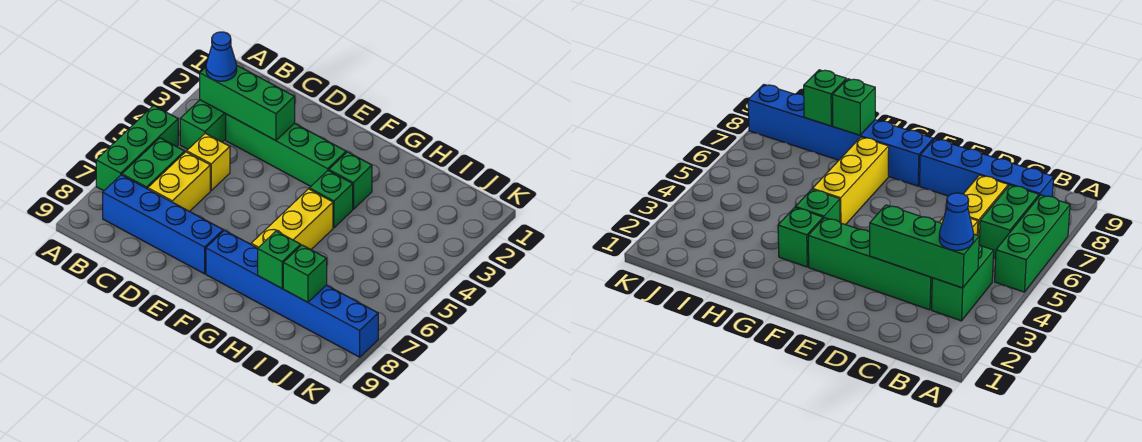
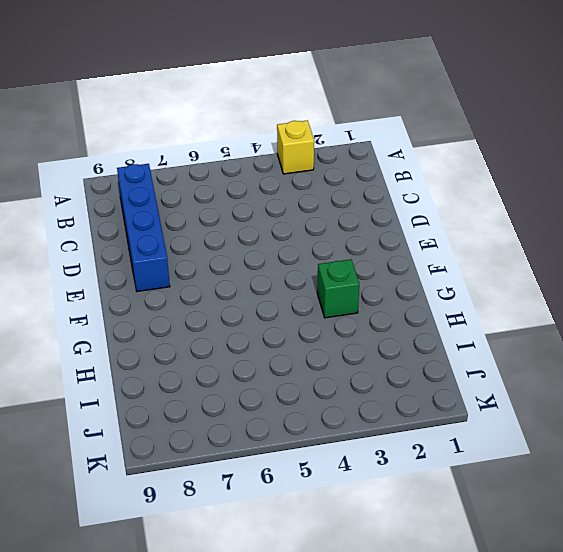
yellow brick A3 level 1 -> yellow brick C5 level 1
none -> green brick A5:A7 level 1
none -> green brick B3:B4 level 1
none -> green brick B6:B7 level 1

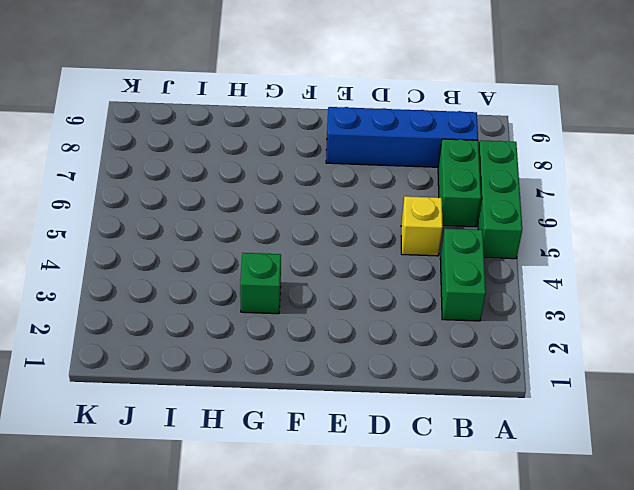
none -> green brick C3:F3 level 1
none -> yellow brick C6:C7 level 1
none -> blue brick F8:K8 level 1

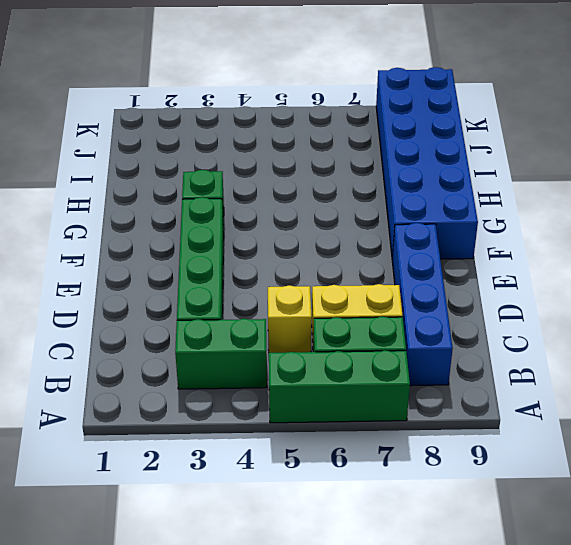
blue brick F8:K9 level 1 -> blue brick F8:K8 level 1
none -> green brick G4 level 1
none -> yellow brick G5:G7 level 1
none -> green brick B3:D3 level 2

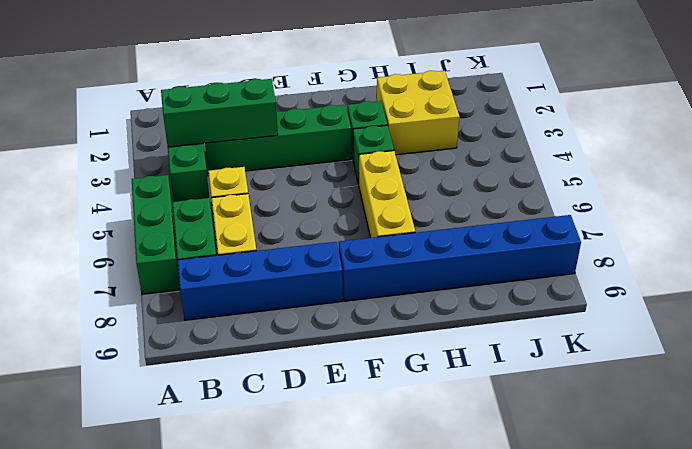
yellow brick H2:I3 level 1 -> none
none -> green brick H8 level 2
none -> green brick I8 level 2
none -> blue cone B3 level 3

